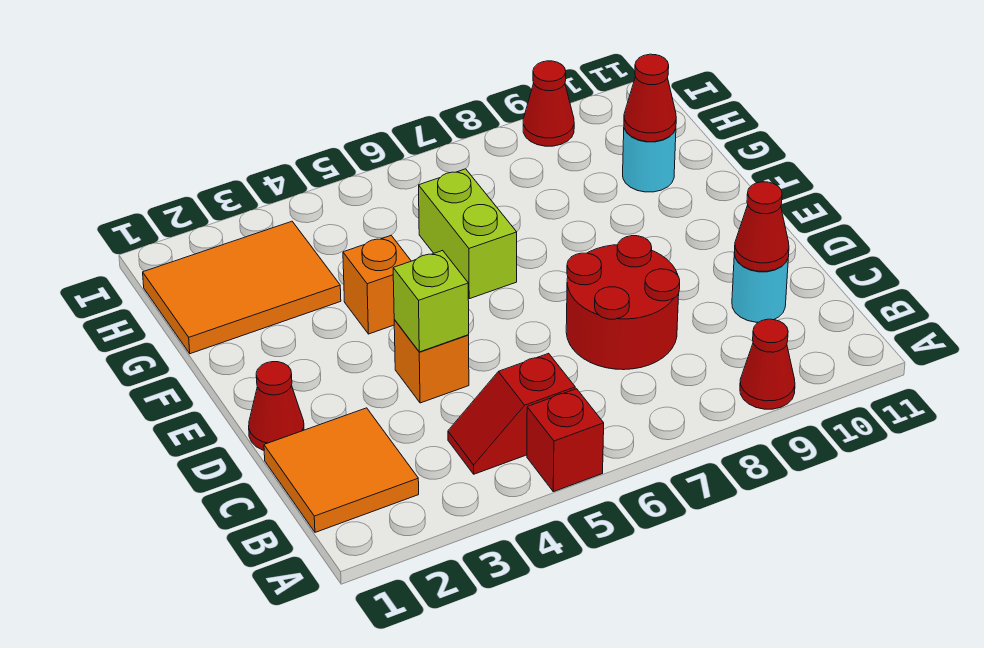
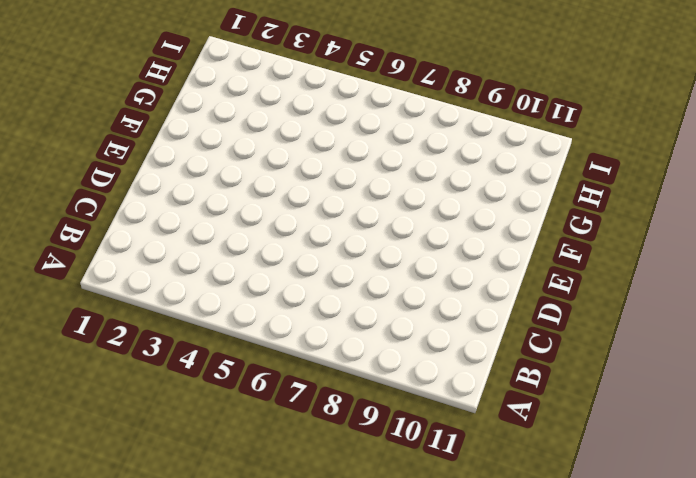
none -> red brick A5 level 1
none -> red cone A9 level 1
none -> orange tile B1:C2 level 1

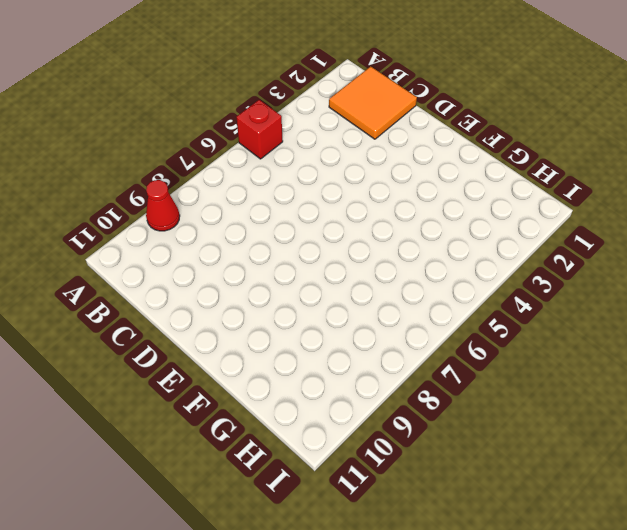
none -> red slope B4:B5 level 1 top 5
none -> red round brick C7:D8 level 1
none -> cyan round brick C10 level 1

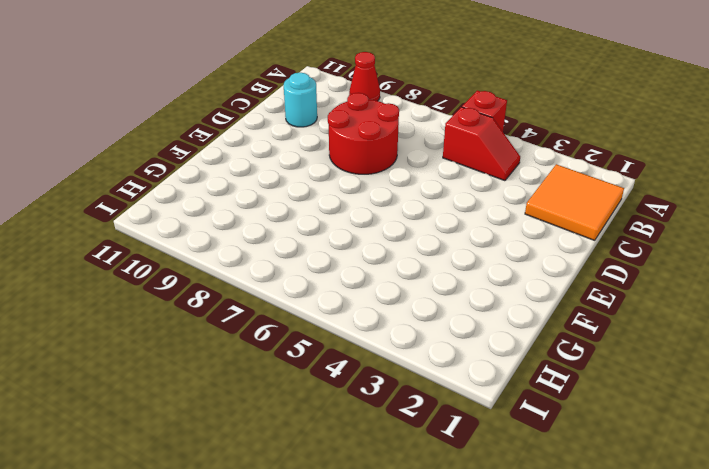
none -> red cone D1 level 1
none -> orange brick D4 level 1
none -> orange brick F4 level 1

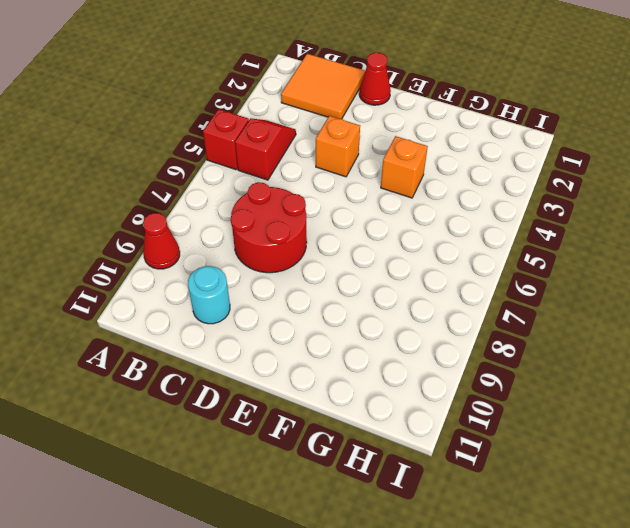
none -> lime brick F6:G6 level 1
none -> orange tile G1:H3 level 1
none -> cyan round brick G10 level 1

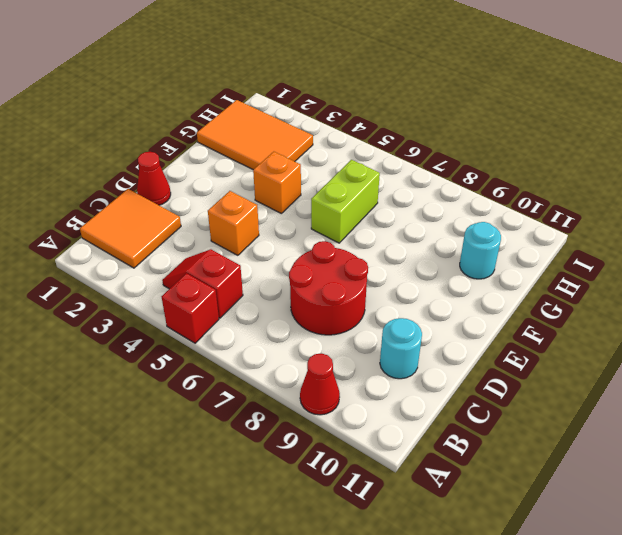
none -> red cone I9 level 1
none -> red cone C10 level 2
none -> lime brick D4 level 2

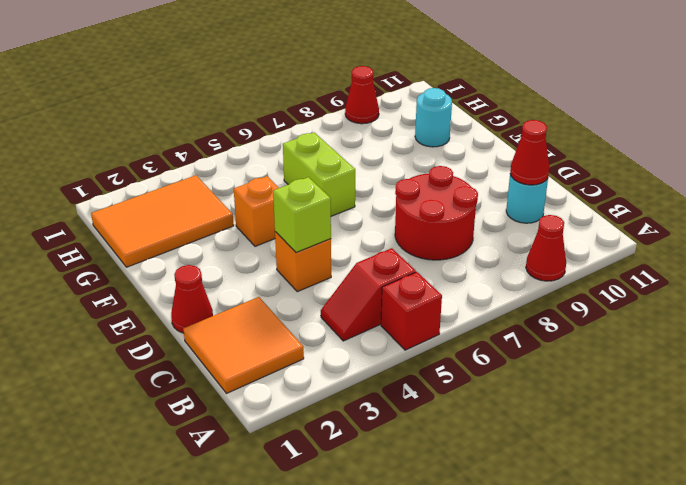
none -> red cone G10 level 2

